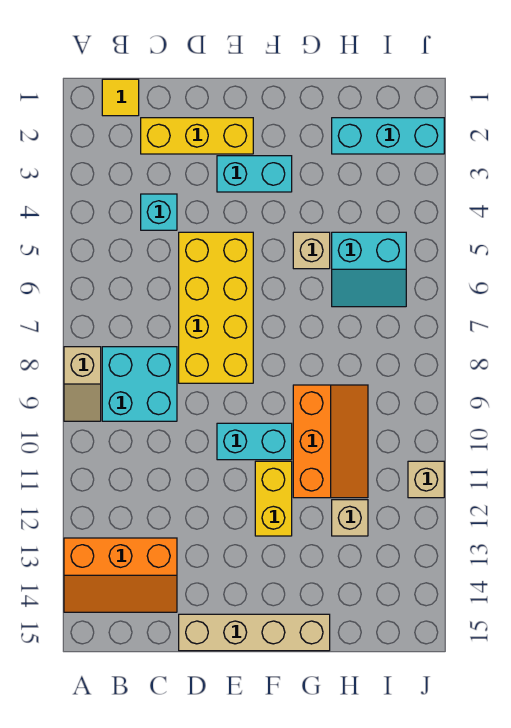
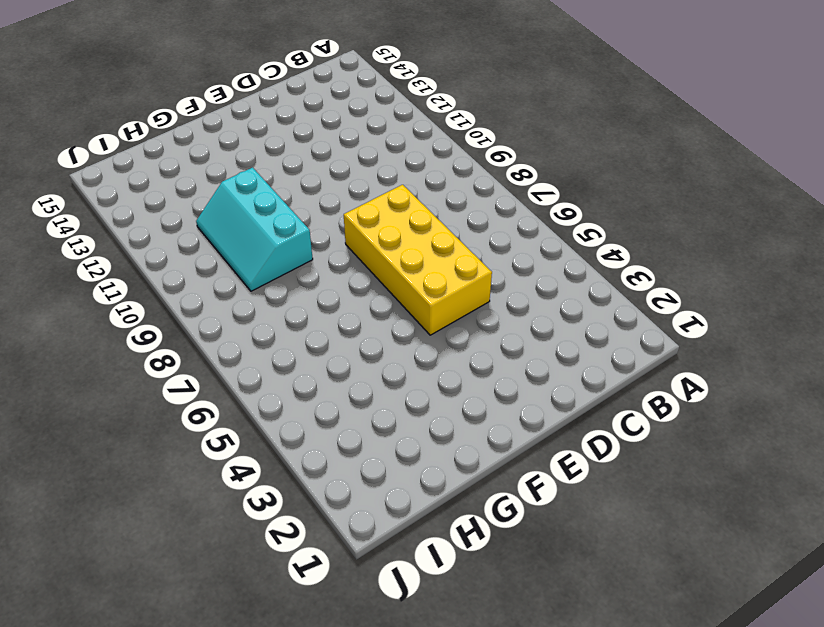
cyan slope G9:H11 level 1 top G -> orange slope G9:H11 level 1 top G
none -> tan slope A8:A9 level 1 top 8
none -> orange slope A13:C14 level 1 top 13
none -> yellow tile B1 level 1

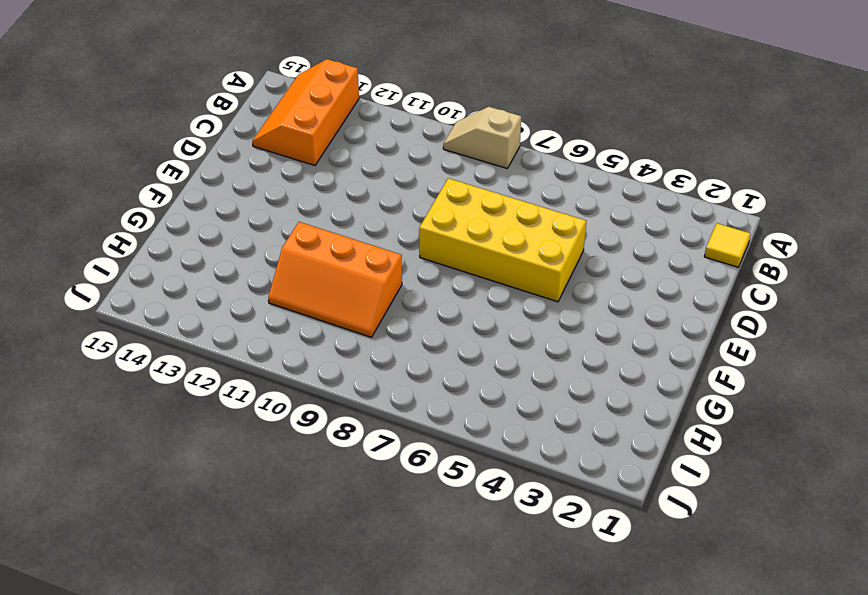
none -> cyan brick B8:C9 level 1
none -> yellow brick C2:E2 level 1
none -> cyan brick C4 level 1

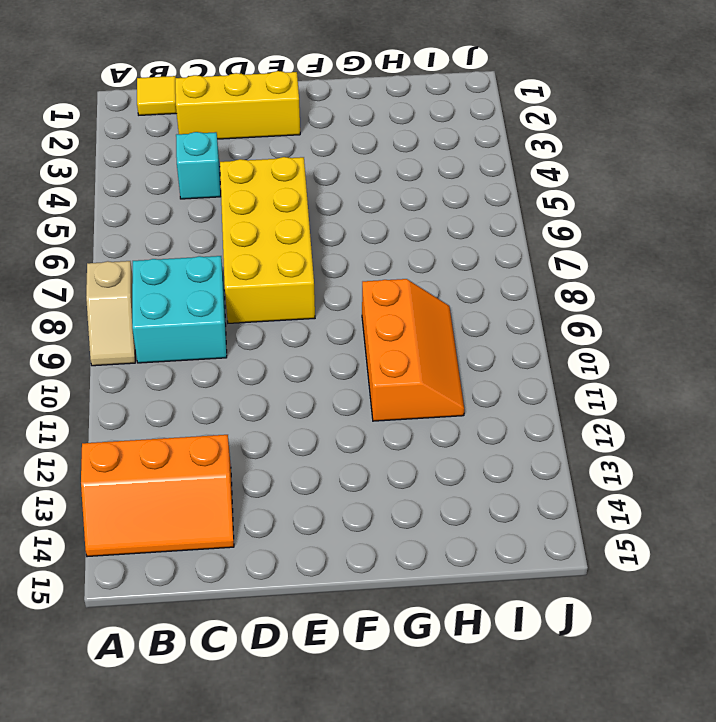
none -> tan brick D15:G15 level 1
none -> cyan brick E3:F3 level 1
none -> cyan brick E10:F10 level 1

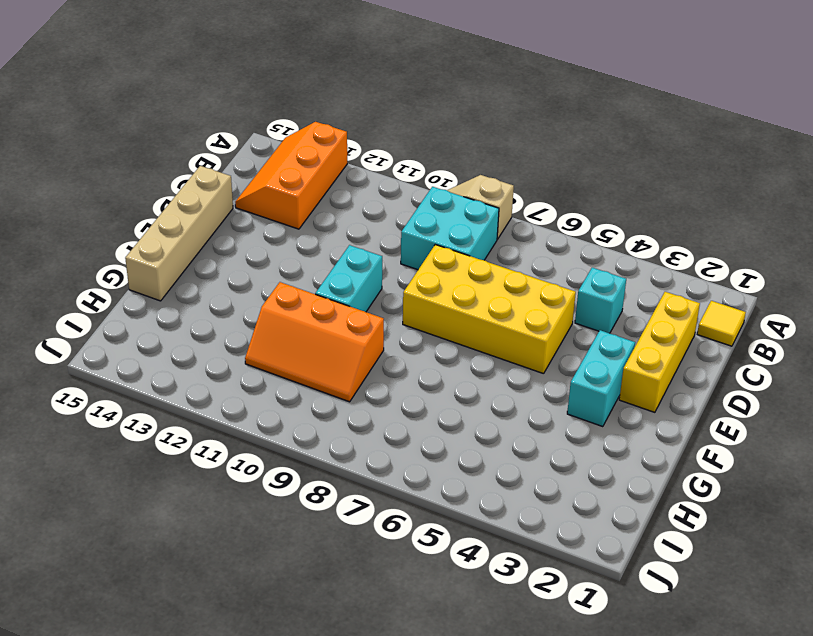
none -> yellow brick F11:F12 level 1
none -> tan brick G5 level 1
none -> cyan brick H2:J2 level 1

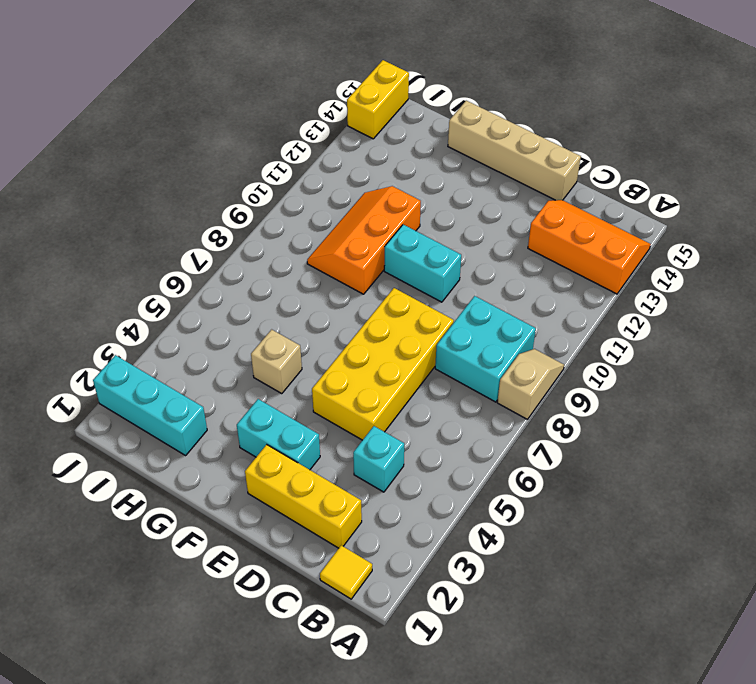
yellow brick J14:J15 level 1 -> yellow brick F11:F12 level 1
none -> cyan slope H5:I6 level 1 top 5
none -> tan brick H12 level 1
none -> tan brick J11 level 1

